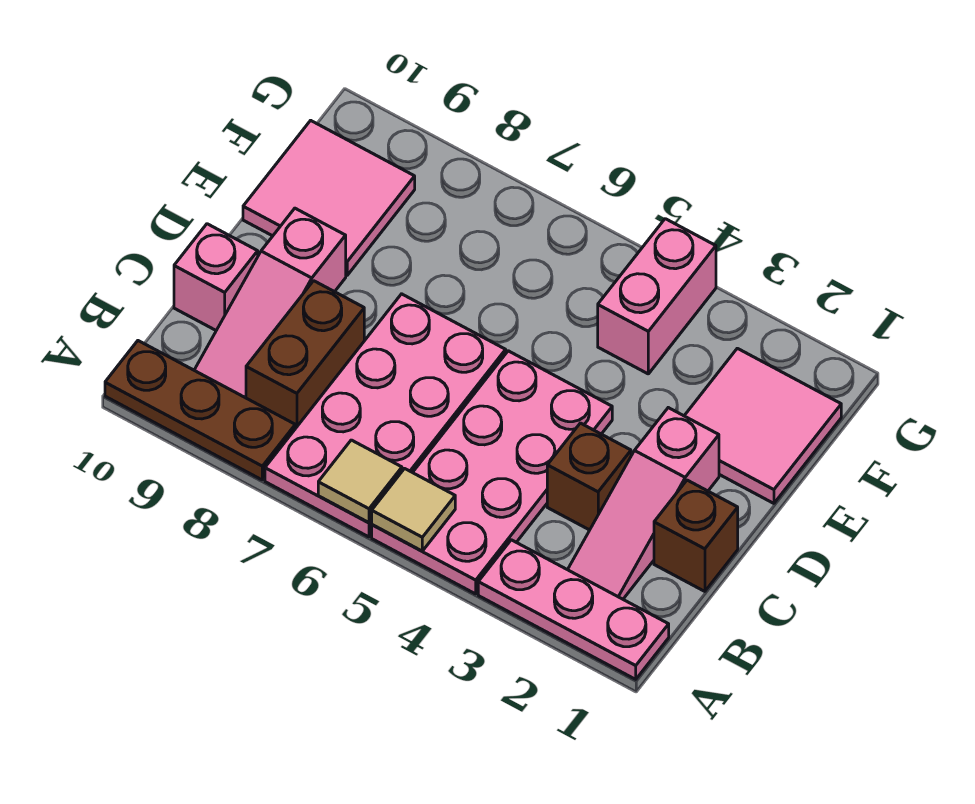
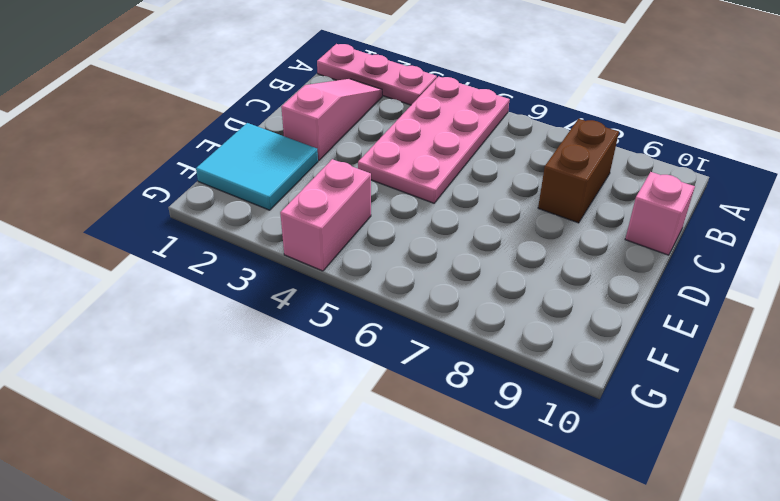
cyan tile E1:F2 level 1 -> pink tile E1:F2 level 1
none -> pink plate A6:D7 level 1
none -> brown plate A8:A10 level 1
none -> pink slope B9:D9 level 1 top D

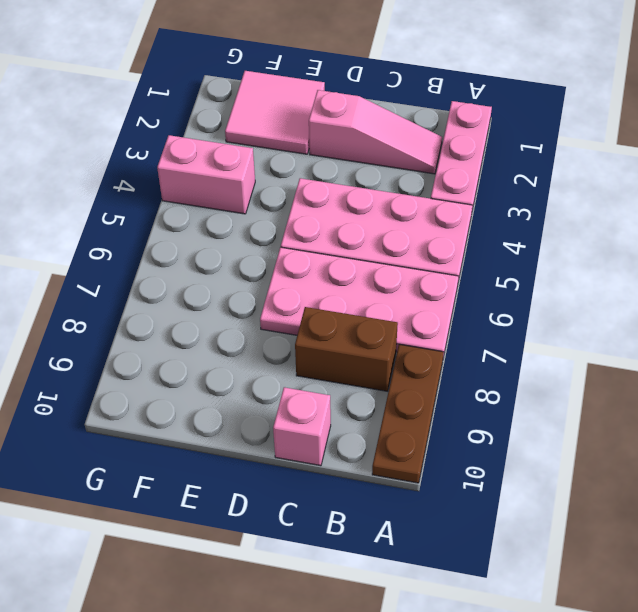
none -> pink slope B9:D9 level 1 top D
none -> brown brick C1 level 1
none -> brown brick C3 level 1

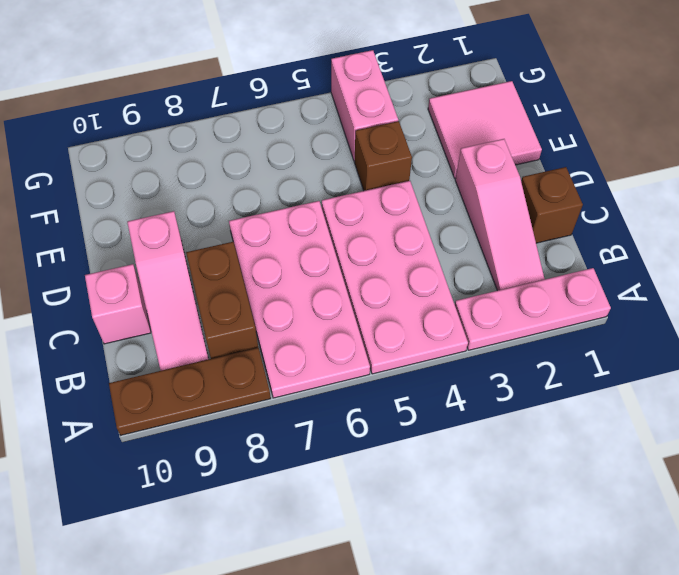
brown brick E4 level 1 -> brown brick C3 level 1
none -> pink tile E9:F10 level 1
none -> tan tile A5 level 2
none -> tan tile A6 level 2

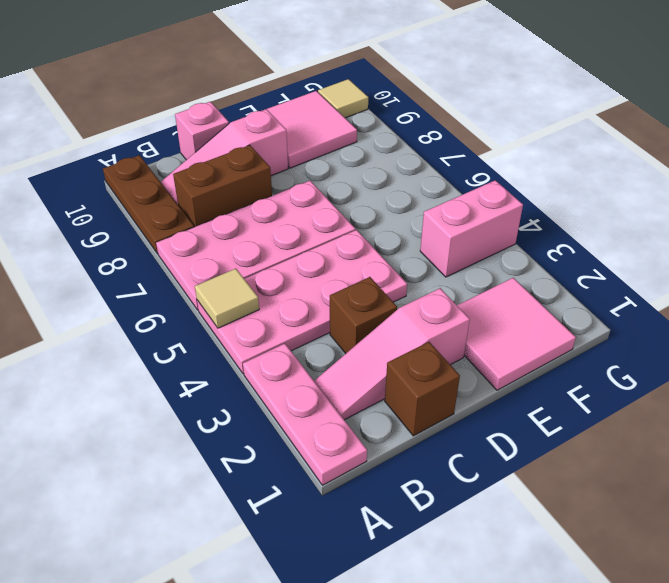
tan tile G10 level 1 -> tan tile A6 level 2

